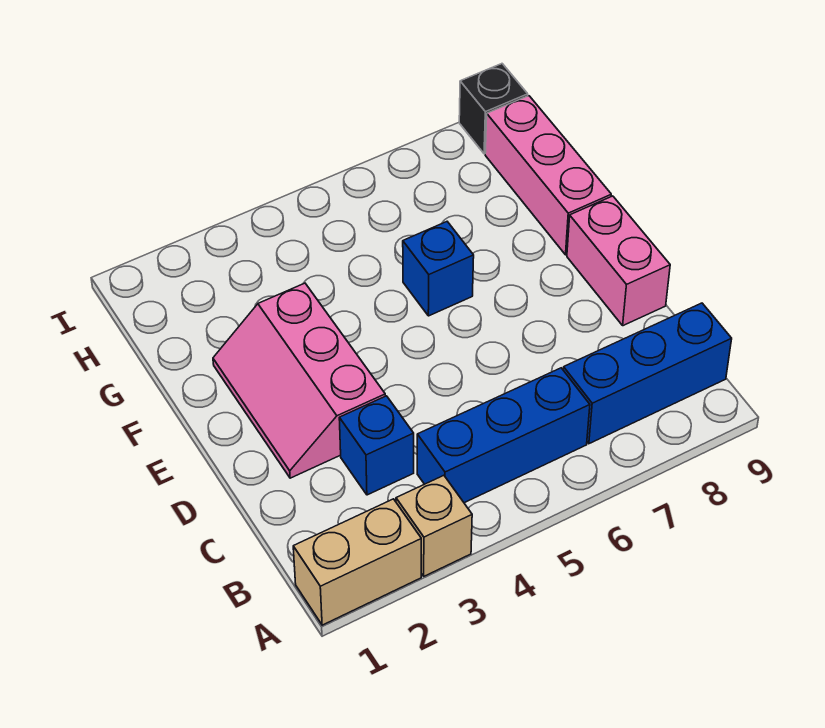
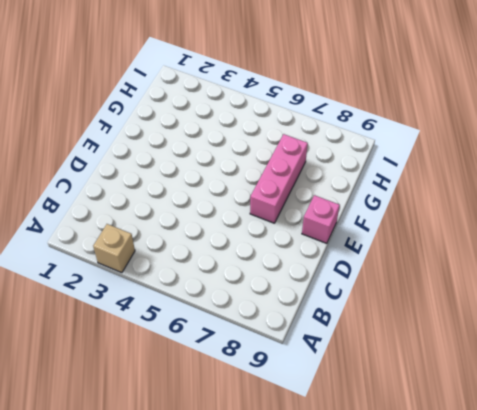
pink brick E7:G7 level 1 -> pink brick F9:H9 level 1
pink brick E9 level 1 -> pink brick D9:E9 level 1
none -> tan brick A1:A2 level 1
none -> blue brick B4:B6 level 1

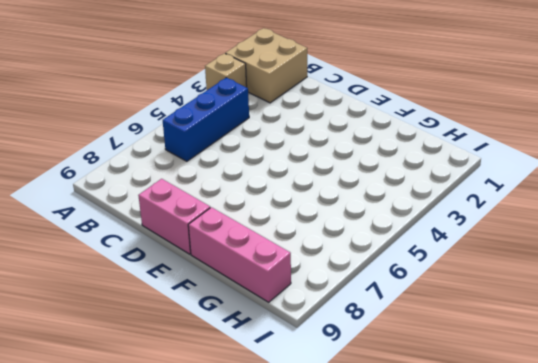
tan brick A1:B2 level 1 -> tan brick A1:A2 level 1
none -> blue brick B7:B9 level 1
none -> blue brick C3 level 1

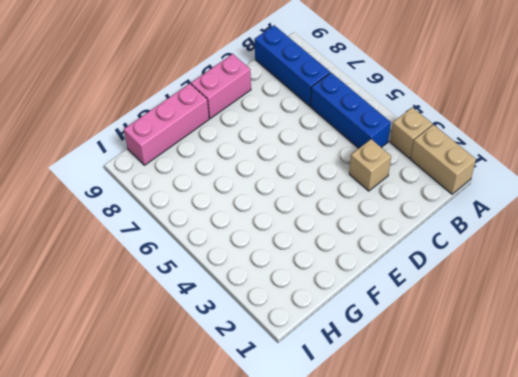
tan brick C3 level 1 -> blue brick C3 level 1
none -> pink slope D2:F3 level 1 top 3
none -> blue brick F6 level 1

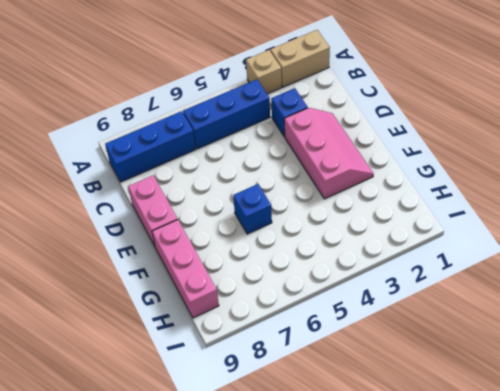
none -> black brick I9 level 1

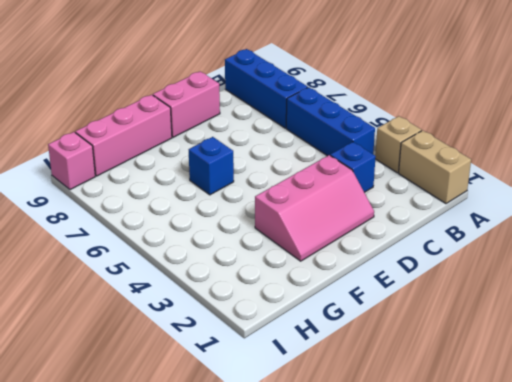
pink brick I9 level 1 -> black brick I9 level 1

